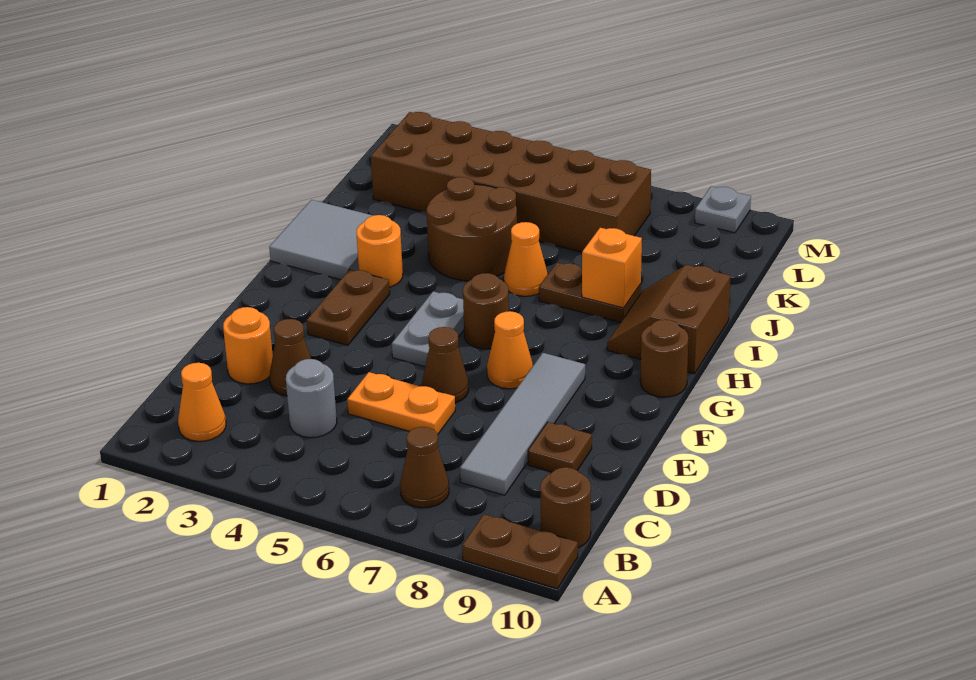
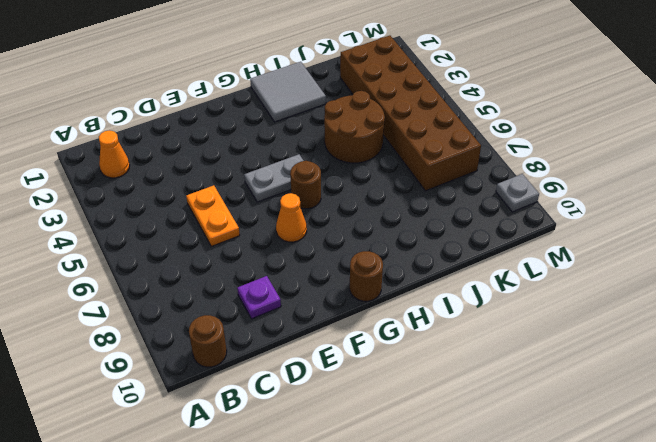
purple plate D9 level 1 -> brown plate D9 level 1
none -> brown plate A9:A10 level 1
none -> brown cone B7 level 1
none -> grey round brick C4 level 1

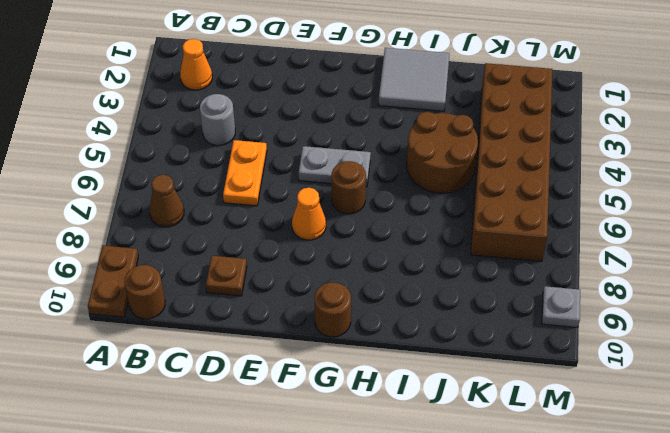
none -> grey tile C8:F8 level 1
none -> orange round brick D2 level 1
none -> brown cone D3 level 1

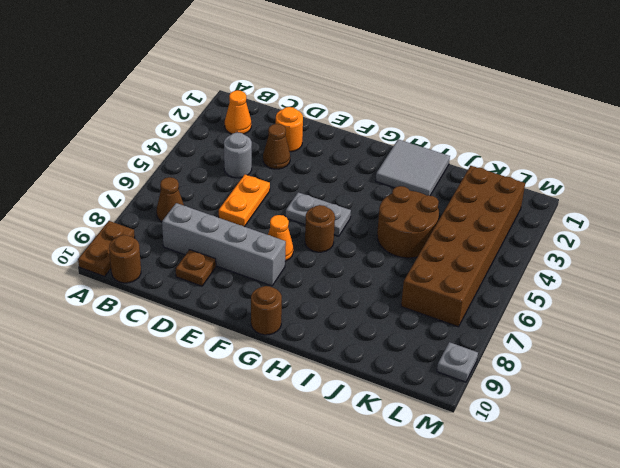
grey brick C8:F8 level 1 -> grey tile C8:F8 level 1
none -> brown cone E6 level 1
none -> brown plate F3:G3 level 1
none -> orange round brick H3 level 1

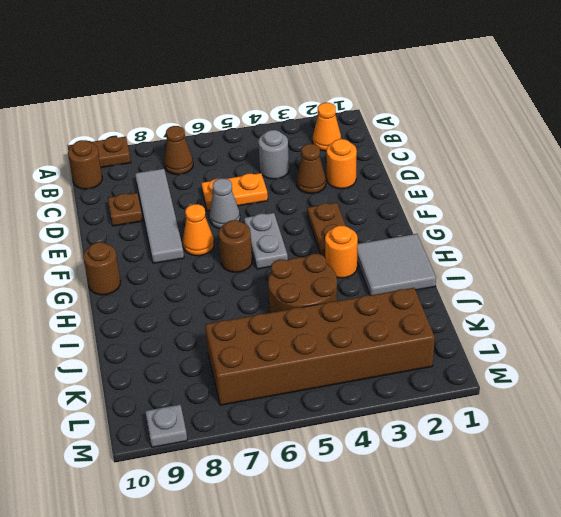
grey cone E6 level 1 -> brown cone E6 level 1
none -> brown slope H9:I10 level 1 top 10
none -> orange cone I6 level 1
none -> brown plate I7:I8 level 1

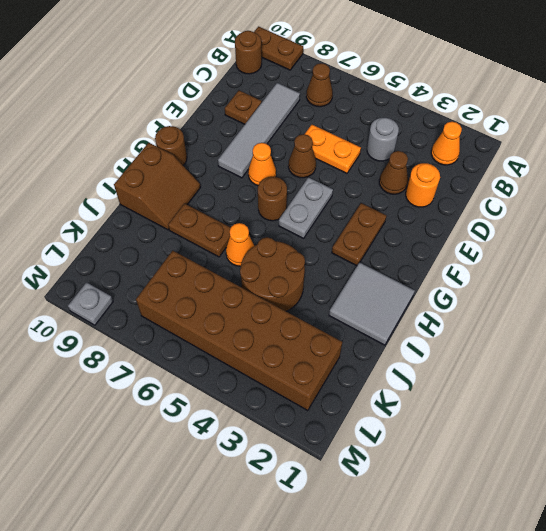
none -> orange round brick H3 level 1
none -> orange brick I8 level 2

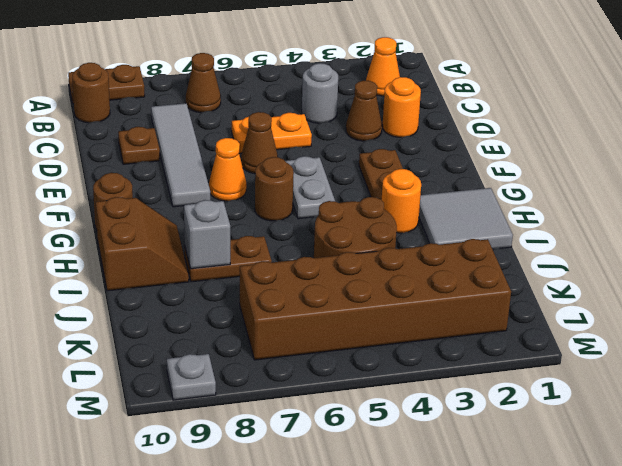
grey brick I8 level 2 -> orange brick I8 level 2
none -> orange cone I6 level 1

